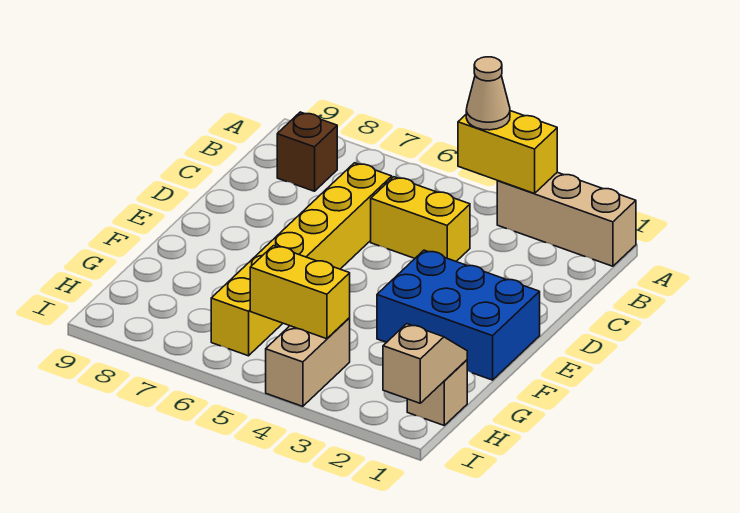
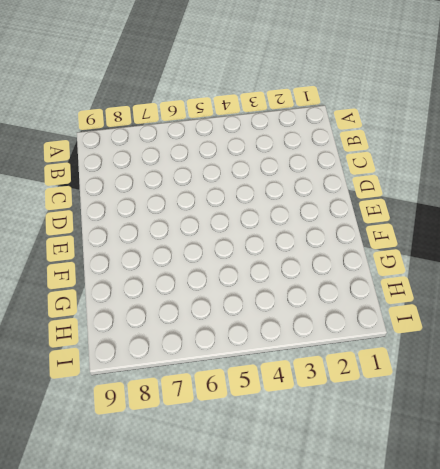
none -> tan brick A1:A3 level 1
none -> brown brick B8 level 1

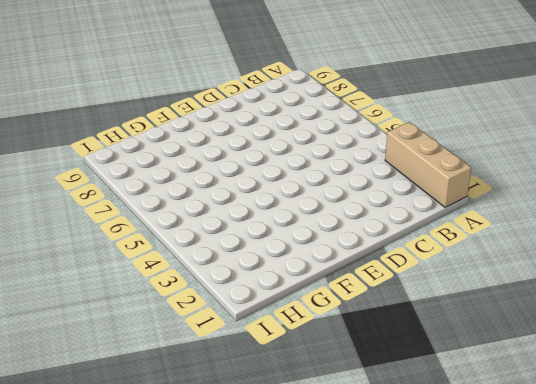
none -> brown brick B8 level 1
none -> yellow brick C4:C5 level 1

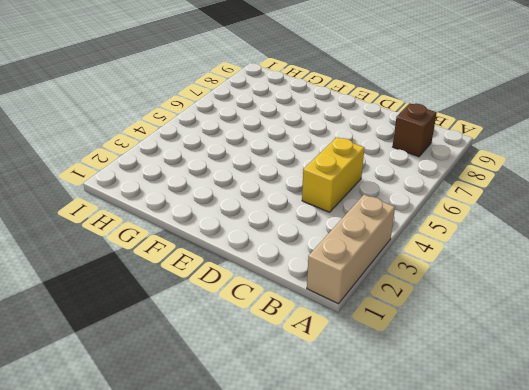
none -> yellow brick C6:H6 level 1
none -> blue brick E1:F3 level 1

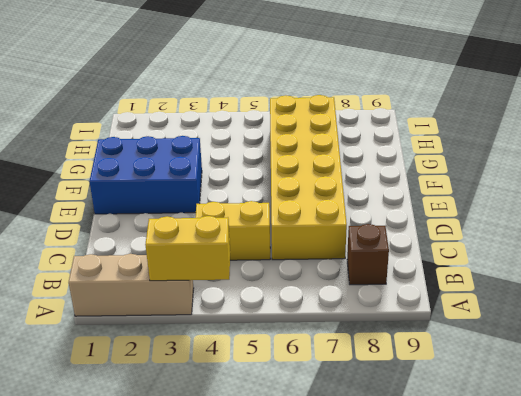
yellow brick C6:H7 level 1 -> yellow brick C6:H6 level 1
none -> tan brick H1 level 1
none -> tan brick H4:I4 level 1

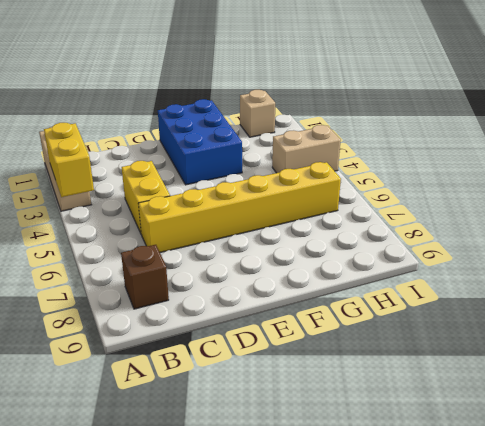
none -> tan slope H1:I1 level 2 top I
none -> yellow brick H4:H5 level 2

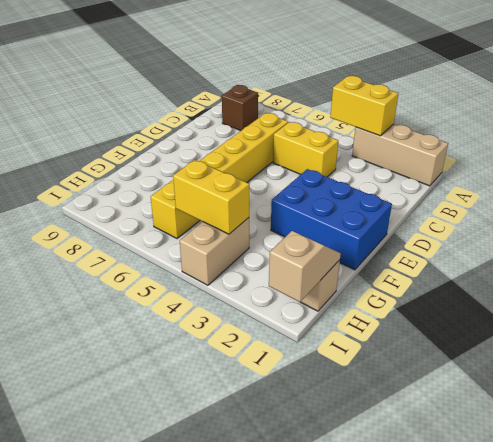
none -> tan cone A4 level 3

